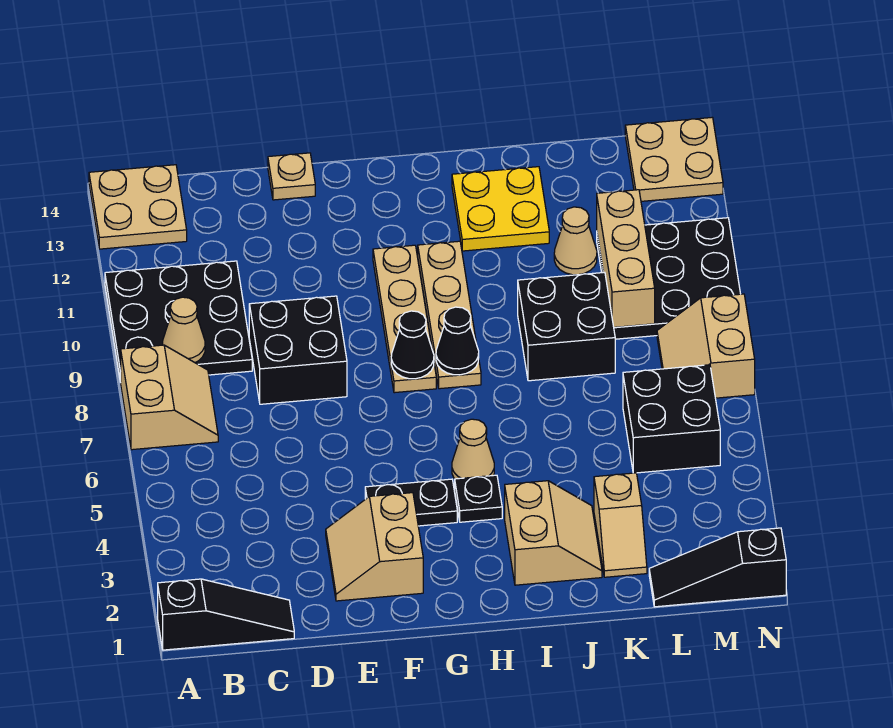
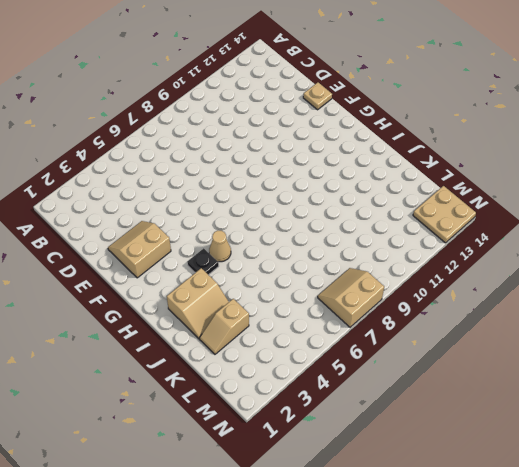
none -> black slope A1:C1 level 1 top A
none -> tan slope A7:B8 level 1 top A
none -> black plate A9:C11 level 1

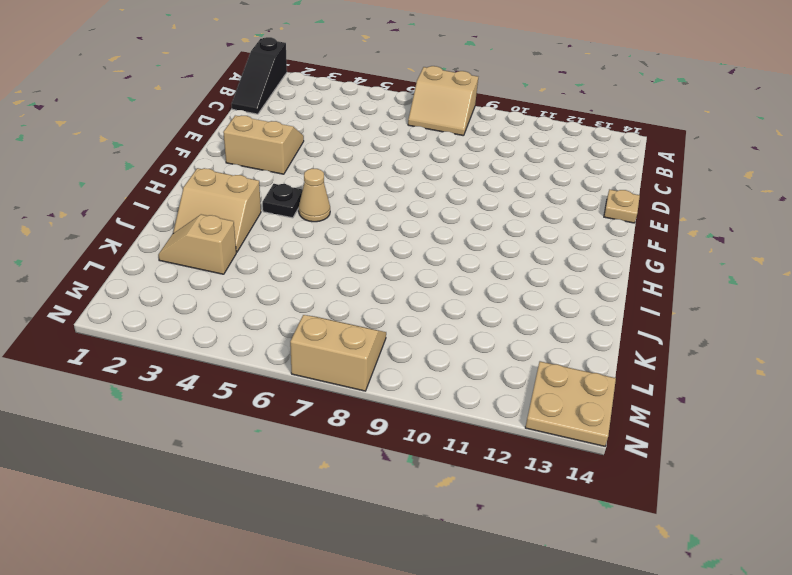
none -> black plate A9:C11 level 1
none -> tan plate A13:B14 level 1
none -> black brick D8:E9 level 1

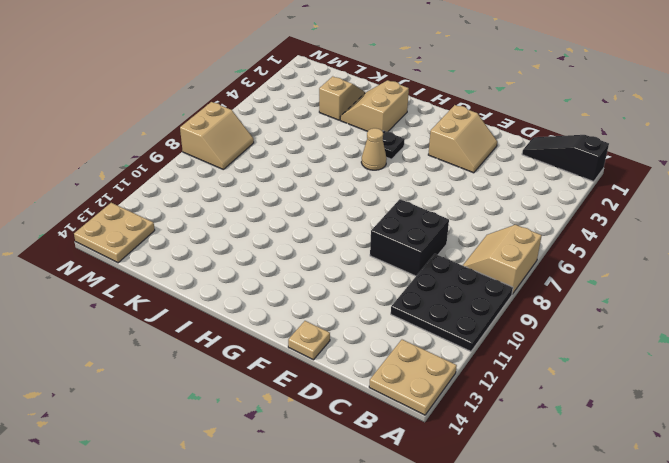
none -> black plate F4:G4 level 1
none -> tan plate G8:G11 level 1
none -> tan plate H8:H11 level 1

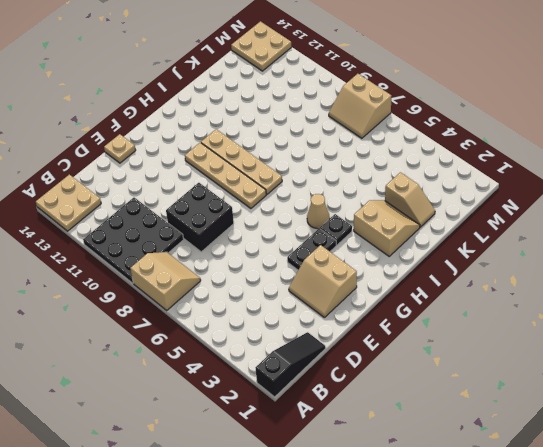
none -> yellow plate I12:J13 level 1
none -> black brick J8:K9 level 1
none -> tan cone K11 level 1

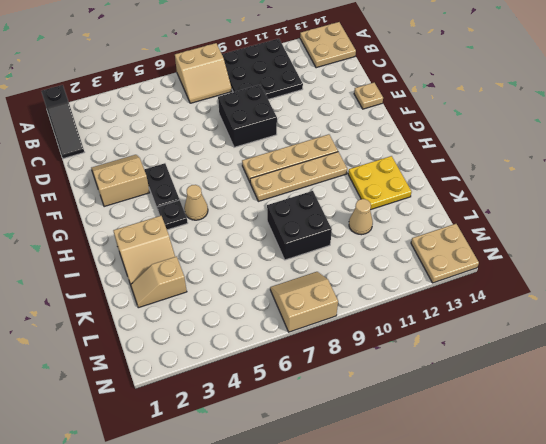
none -> black slope L1:N1 level 1 top N
none -> black brick L5:M6 level 1
none -> black plate L9:N11 level 1

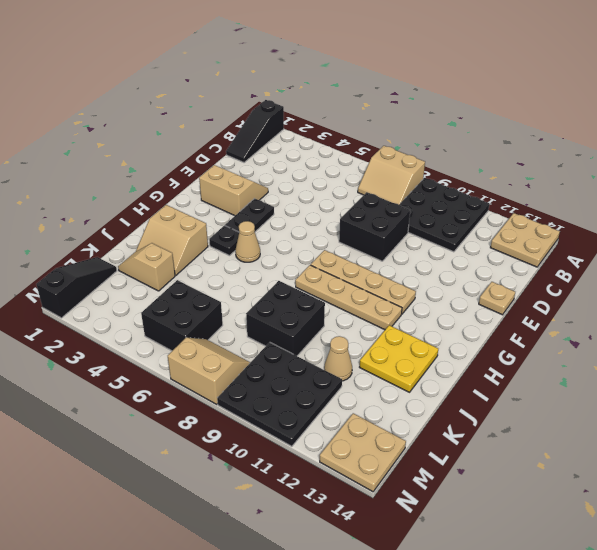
none -> tan cone B9 level 2
none -> black cone G8 level 2
none -> black cone H8 level 2

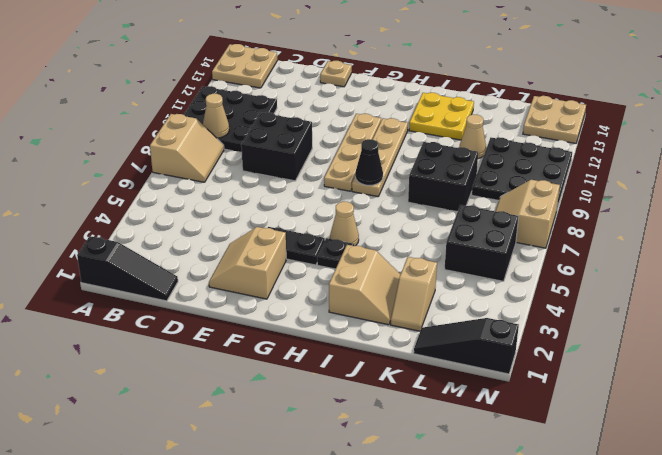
none -> black cone G8 level 2
none -> tan brick L9:L11 level 2

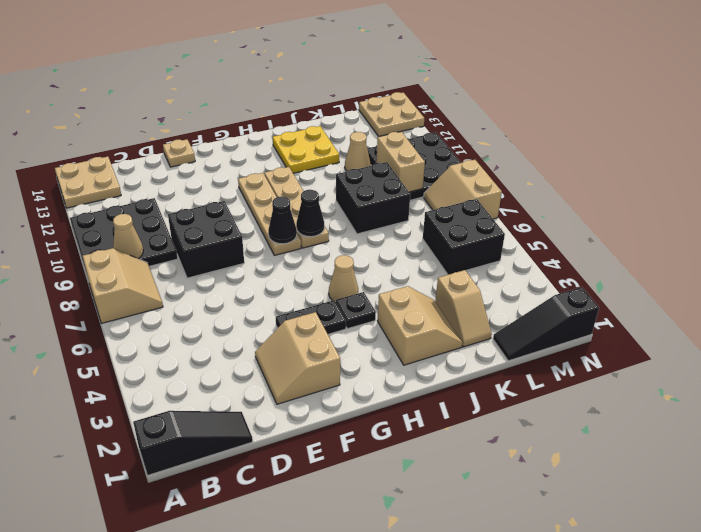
tan brick L9:L10 level 2 -> tan brick L9:L11 level 2

